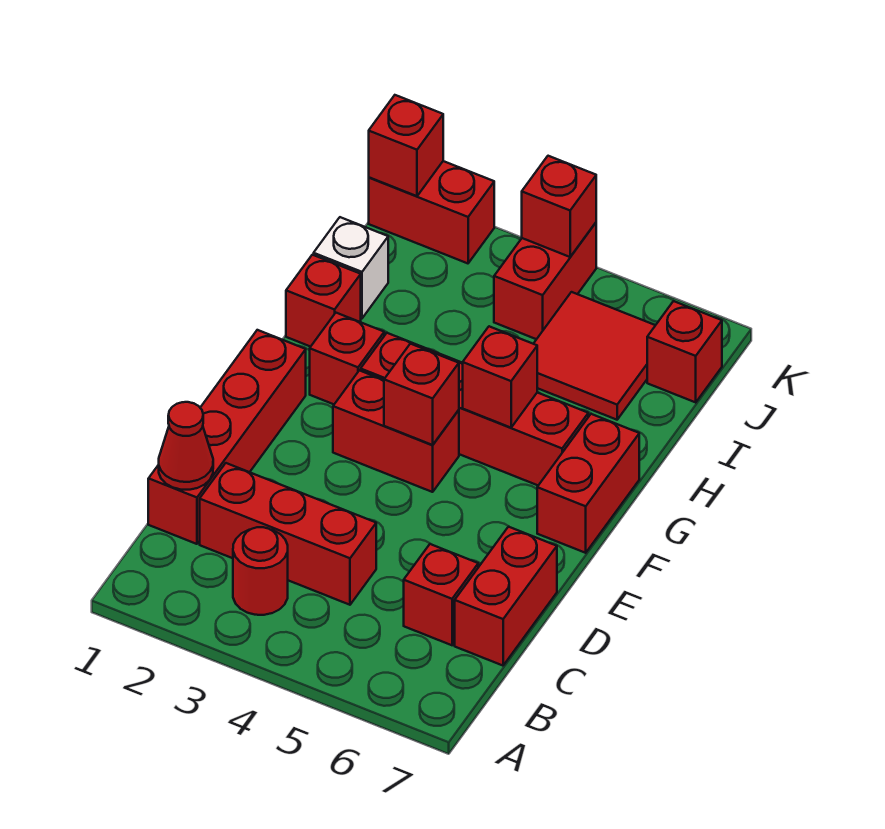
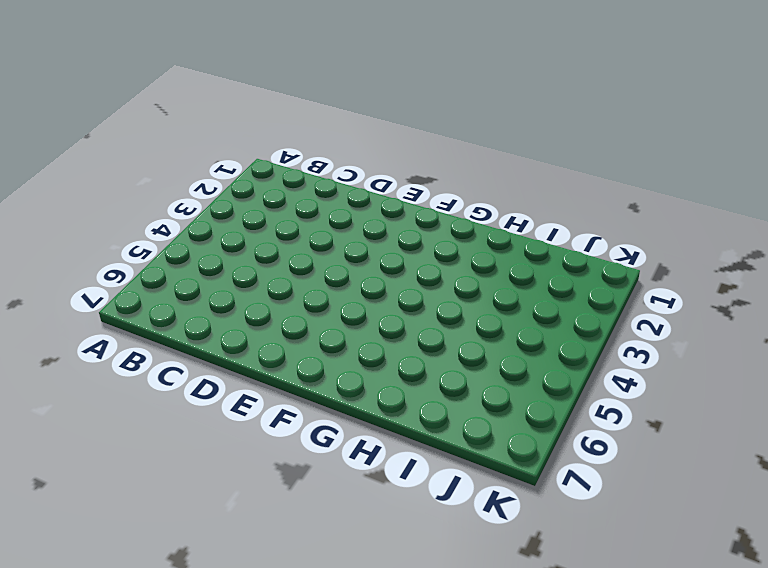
none -> red round brick B3 level 1
none -> red brick C1:F1 level 1
none -> red brick C2:C4 level 1

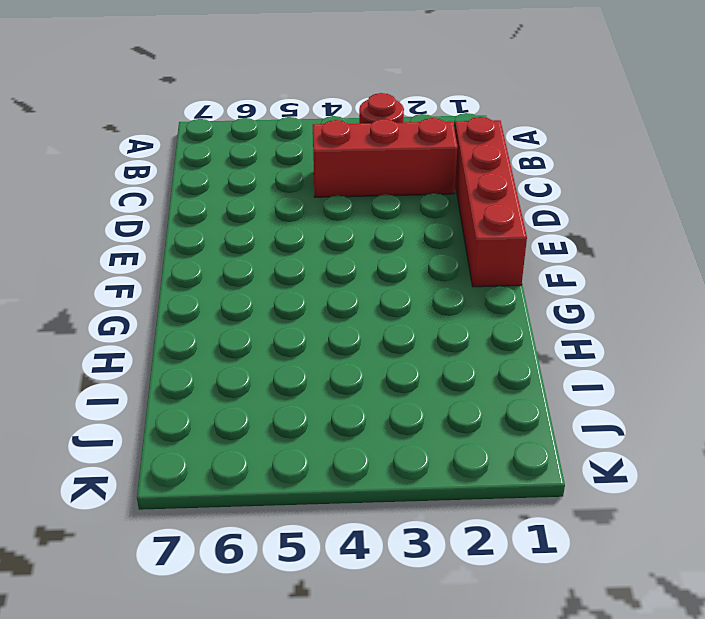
none -> red brick C6 level 1
none -> red brick C7:D7 level 1
none -> red brick F3:F4 level 1

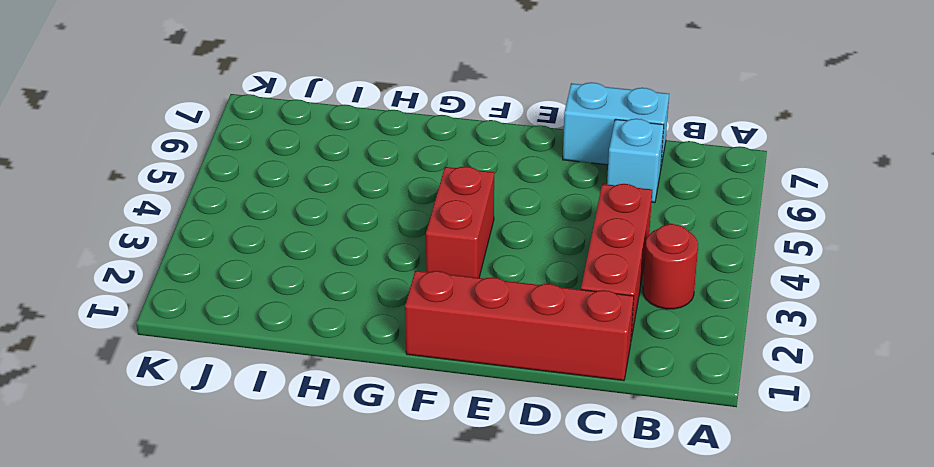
cyan brick C6 level 1 -> red brick C6 level 1
cyan brick C7:D7 level 1 -> red brick C7:D7 level 1
none -> red brick F7:G7 level 1
none -> red brick G2 level 1
none -> red brick G3:G6 level 1

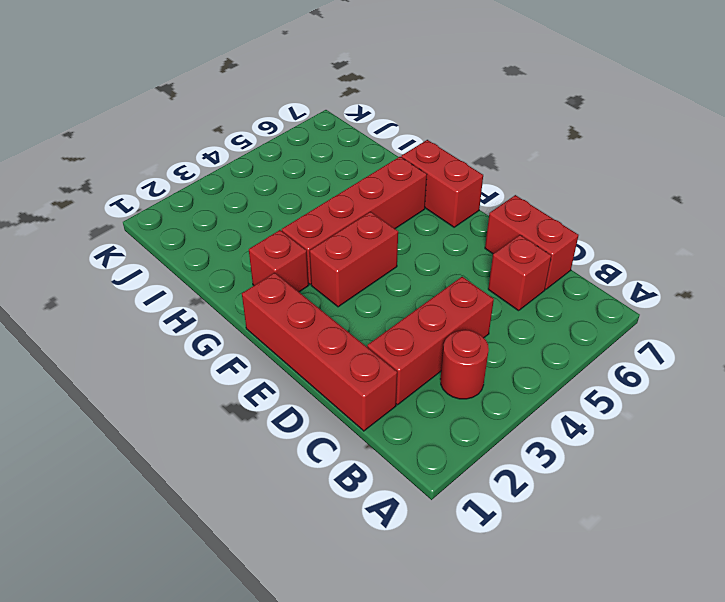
none -> red brick H1 level 1
none -> white brick I1 level 1
none -> red tile I5:J6 level 1

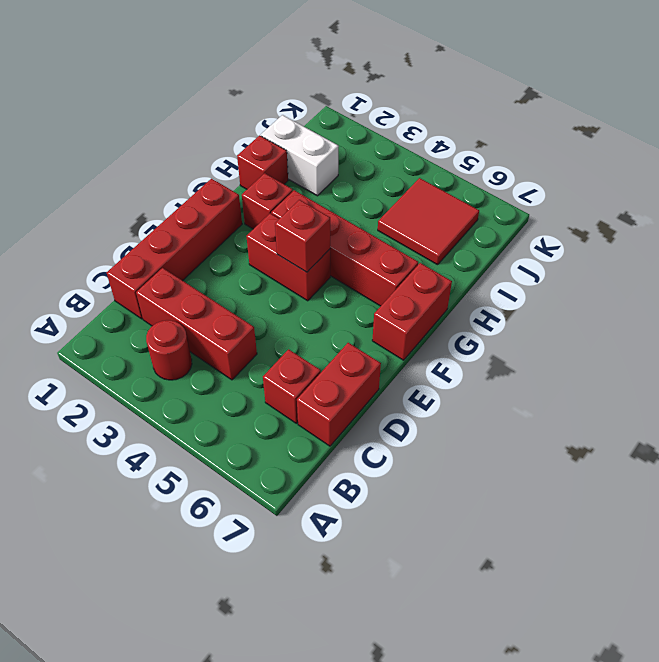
white brick I1:I2 level 1 -> white brick I1 level 1
none -> red brick J4:K4 level 1
none -> red brick J7 level 1
none -> red brick K1:K2 level 1

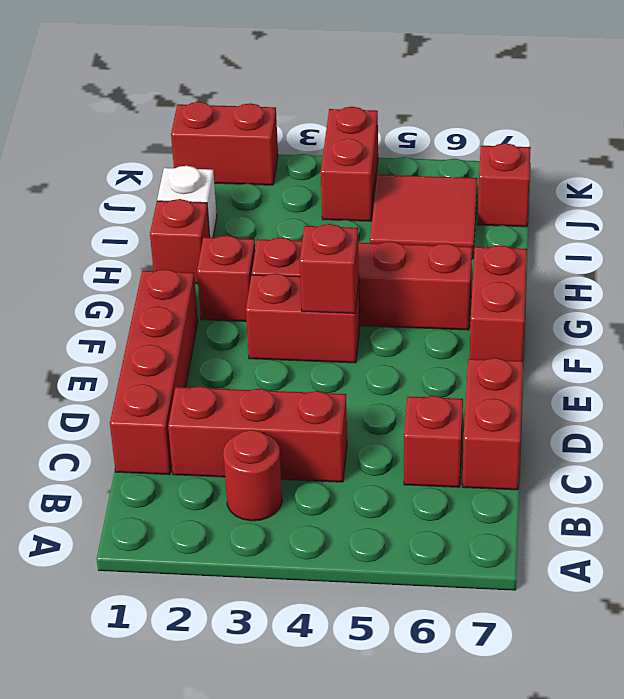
none -> red cone C1 level 2
none -> red brick G5 level 2
none -> red brick K1 level 2

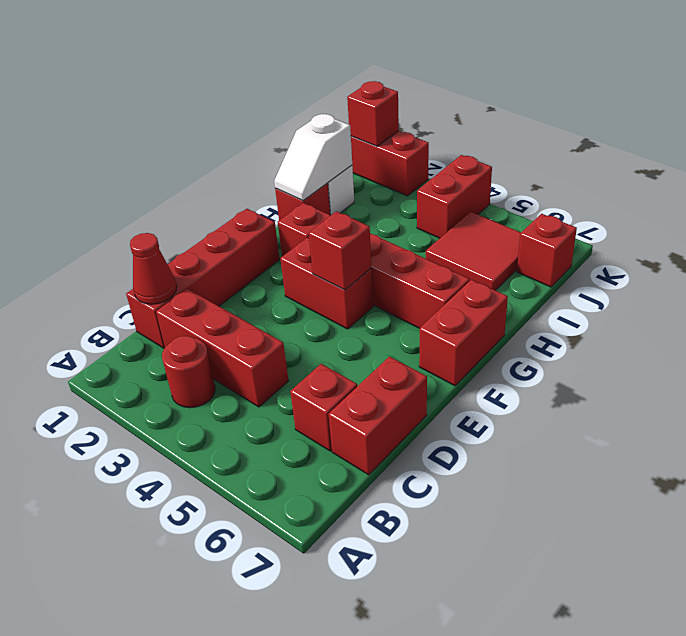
white slope H1:I1 level 2 top I -> none
none -> red brick G5 level 2
none -> red brick K4 level 2

